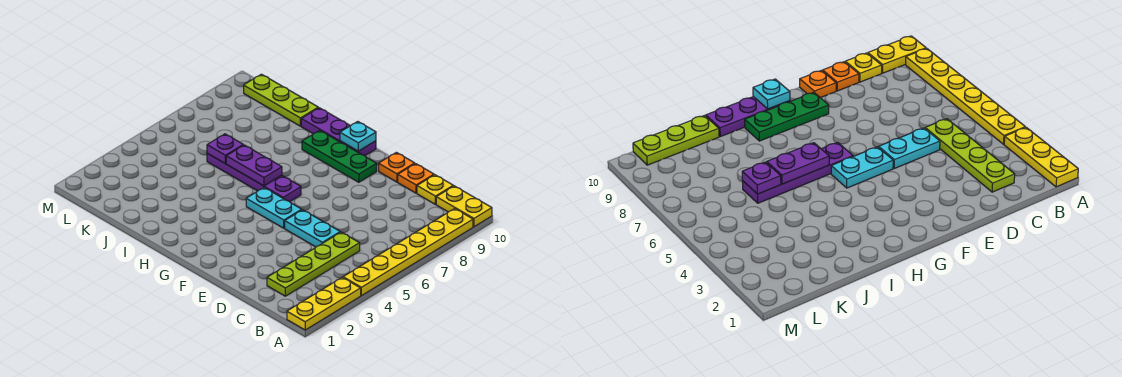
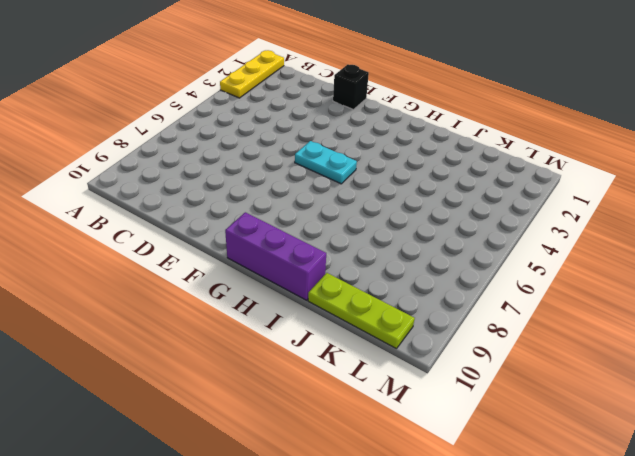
black brick E1 level 1 -> none
purple brick G10:I10 level 1 -> purple plate G10:I10 level 1
none -> yellow plate A4:A9 level 1
none -> yellow plate A10:B10 level 1
none -> lime plate C2:C5 level 1

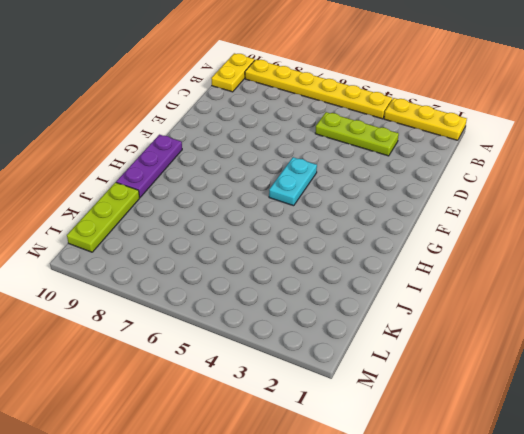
lime plate C3:C5 level 1 -> lime plate C2:C5 level 1
none -> yellow plate C10 level 1
none -> cyan plate D5:E5 level 1
none -> orange plate D10 level 1

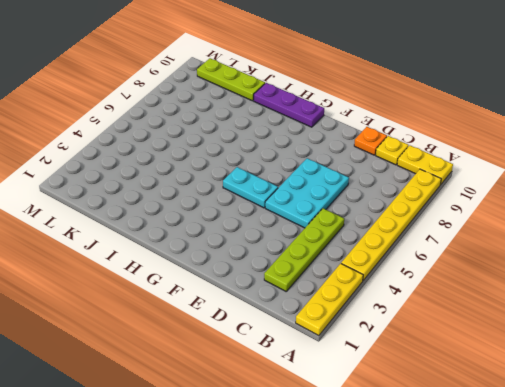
cyan plate D5:E7 level 1 -> cyan plate D5:E5 level 1
none -> orange plate E10 level 1
none -> green plate F9:H9 level 1
none -> purple plate G6:J6 level 1

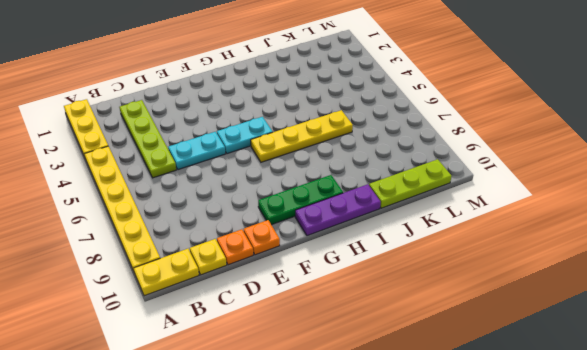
yellow plate G6:J6 level 1 -> purple plate G6:J6 level 1
none -> cyan plate G10 level 2
none -> purple plate H6:I6 level 2
none -> purple plate J6 level 2

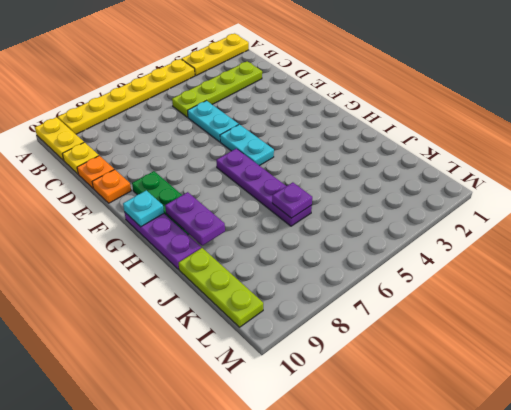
purple plate H9:I9 level 2 -> purple plate H6:I6 level 2

